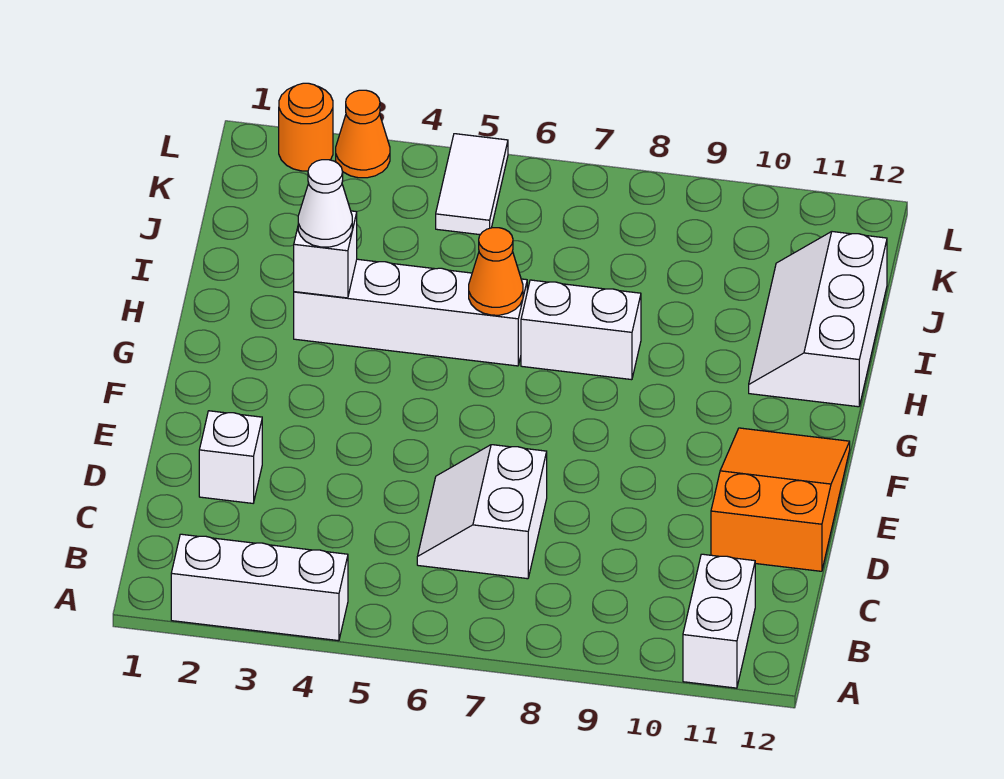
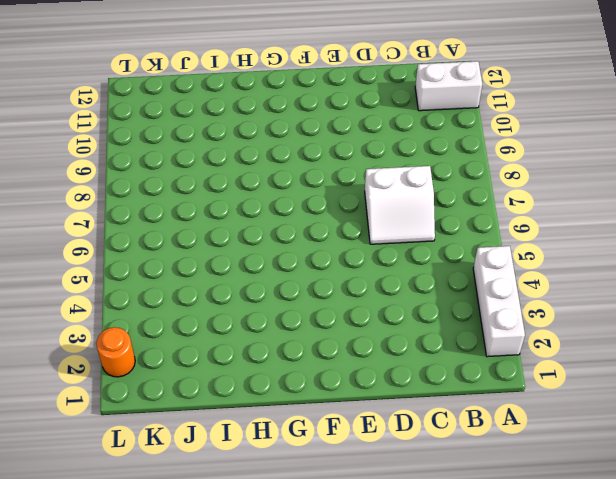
none -> white brick D2 level 1
none -> orange slope D11:F12 level 1 top D
none -> white brick H3:H6 level 1

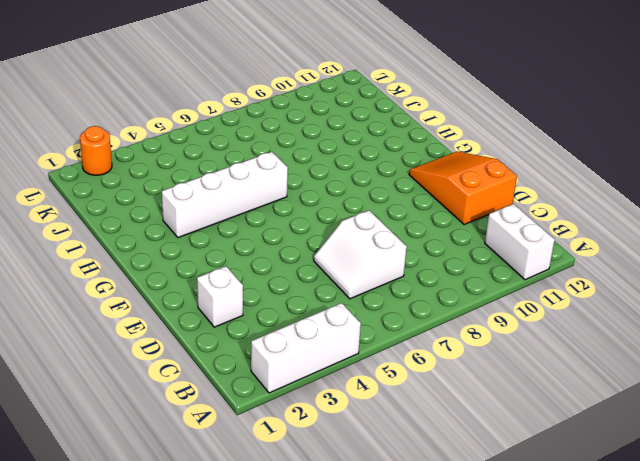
none -> white brick H7:H8 level 1
none -> white slope H11:J12 level 1 top 12
none -> white tile K5:L5 level 1

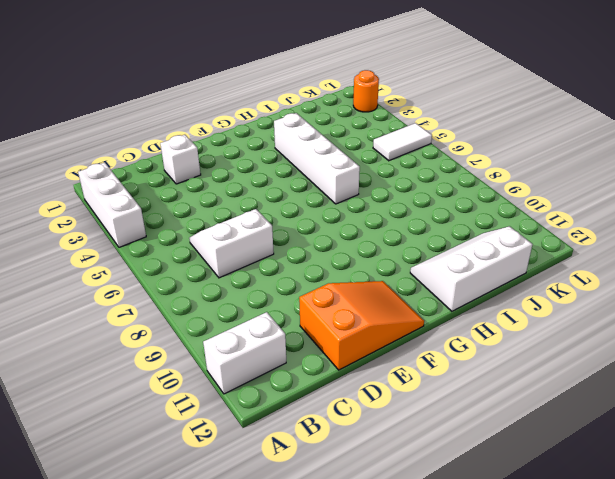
none -> white brick H7:H8 level 1
none -> orange cone L3 level 1
none -> white brick H3 level 2

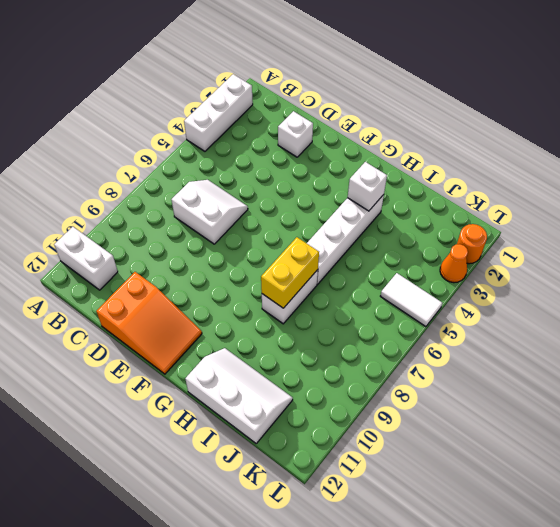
yellow brick H7:H8 level 2 -> none
none -> orange cone H6 level 2
none -> white cone H3 level 3

